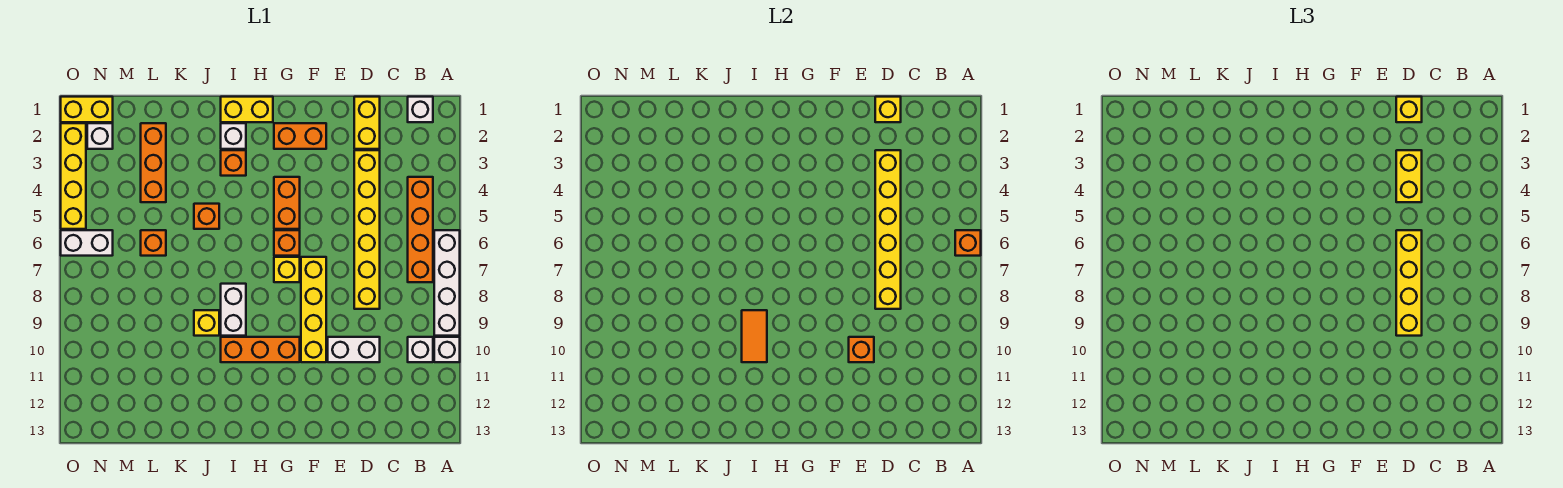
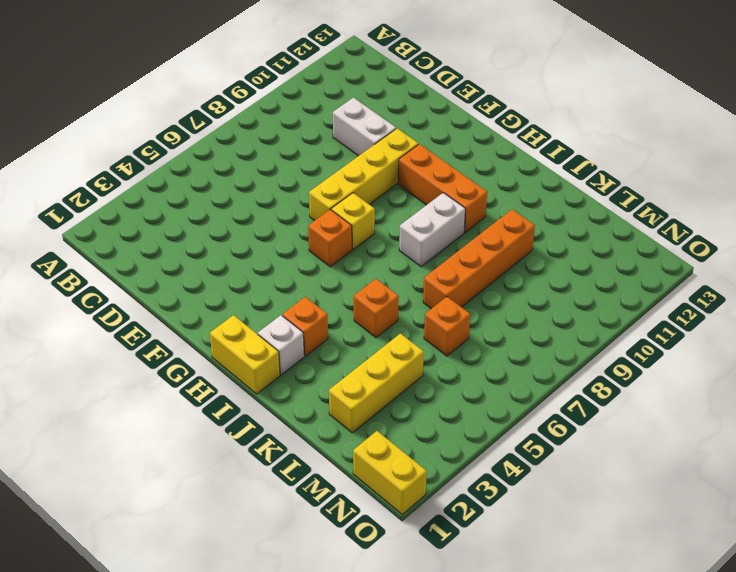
orange brick K7:K10 level 1 -> orange brick B4:B7 level 1
yellow brick L2:L4 level 1 -> orange brick L2:L4 level 1
none -> white brick A6:A9 level 1
none -> white brick A10 level 1
none -> white brick B1 level 1
none -> white brick B10 level 1

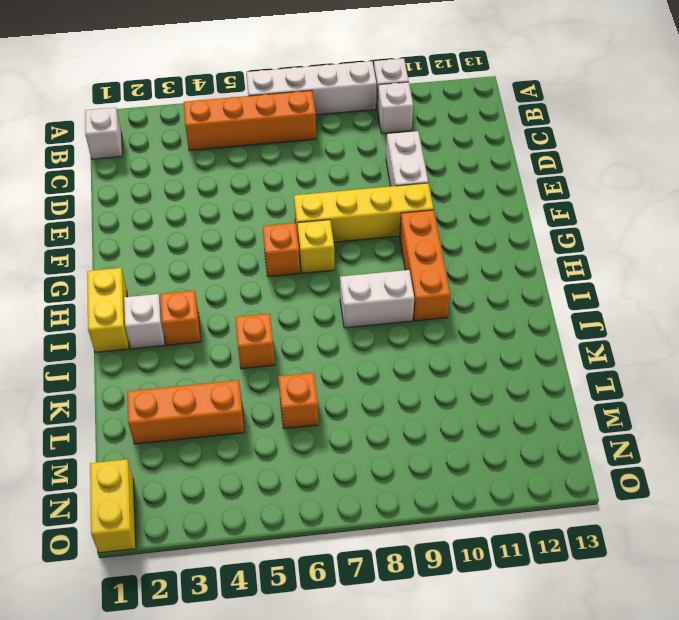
none -> yellow brick D1:D2 level 1
none -> yellow brick D3:D8 level 1
none -> orange brick F2:G2 level 1
none -> orange brick G4:G5 level 1

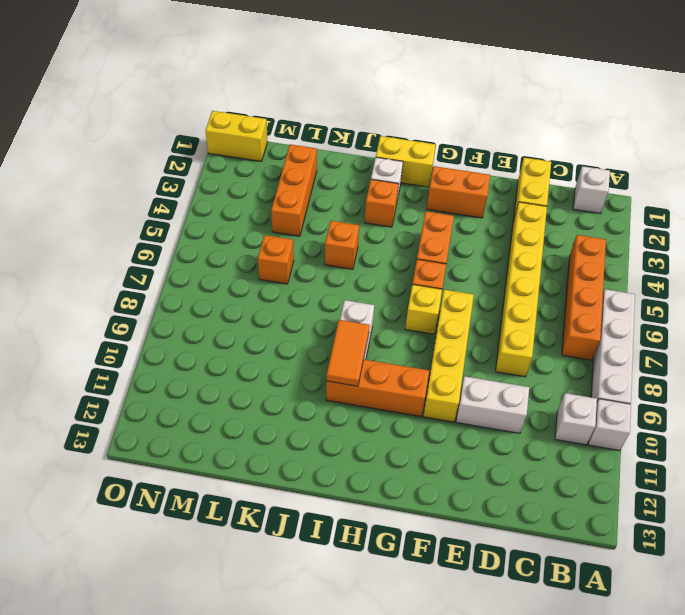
none -> yellow brick J9 level 1
none -> white brick N2 level 1
none -> white brick N6:O6 level 1
none -> yellow brick O2:O5 level 1

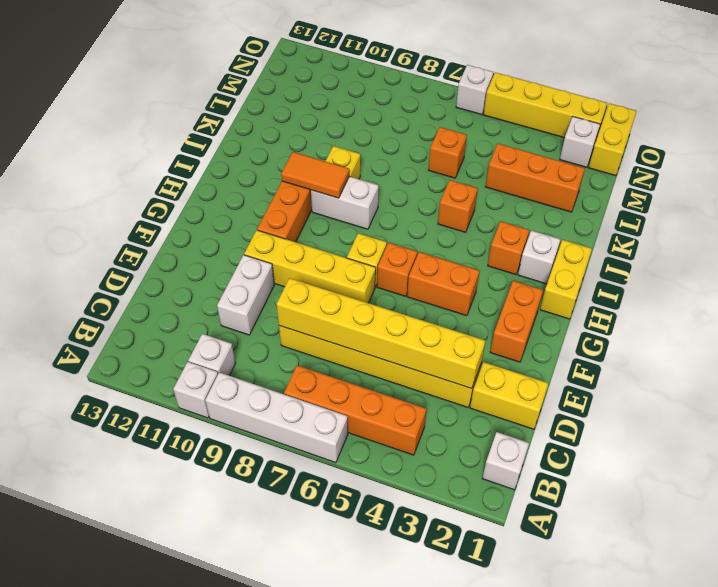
white brick O6 level 1 -> white brick N6:O6 level 1
none -> orange brick A6 level 2
none -> yellow brick D1 level 2
none -> orange brick E10 level 2
none -> yellow brick D1 level 3

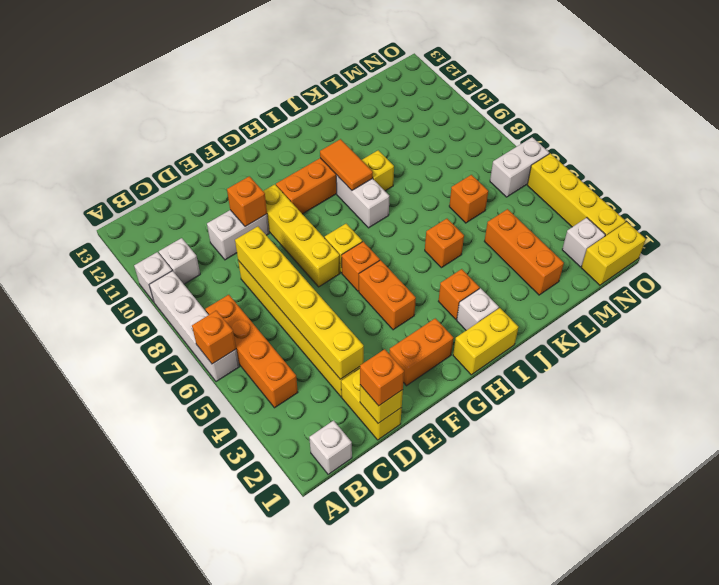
orange brick D1 level 3 -> yellow brick D1 level 3
none -> yellow brick D3:D4 level 3
none -> yellow brick D6:D9 level 3

